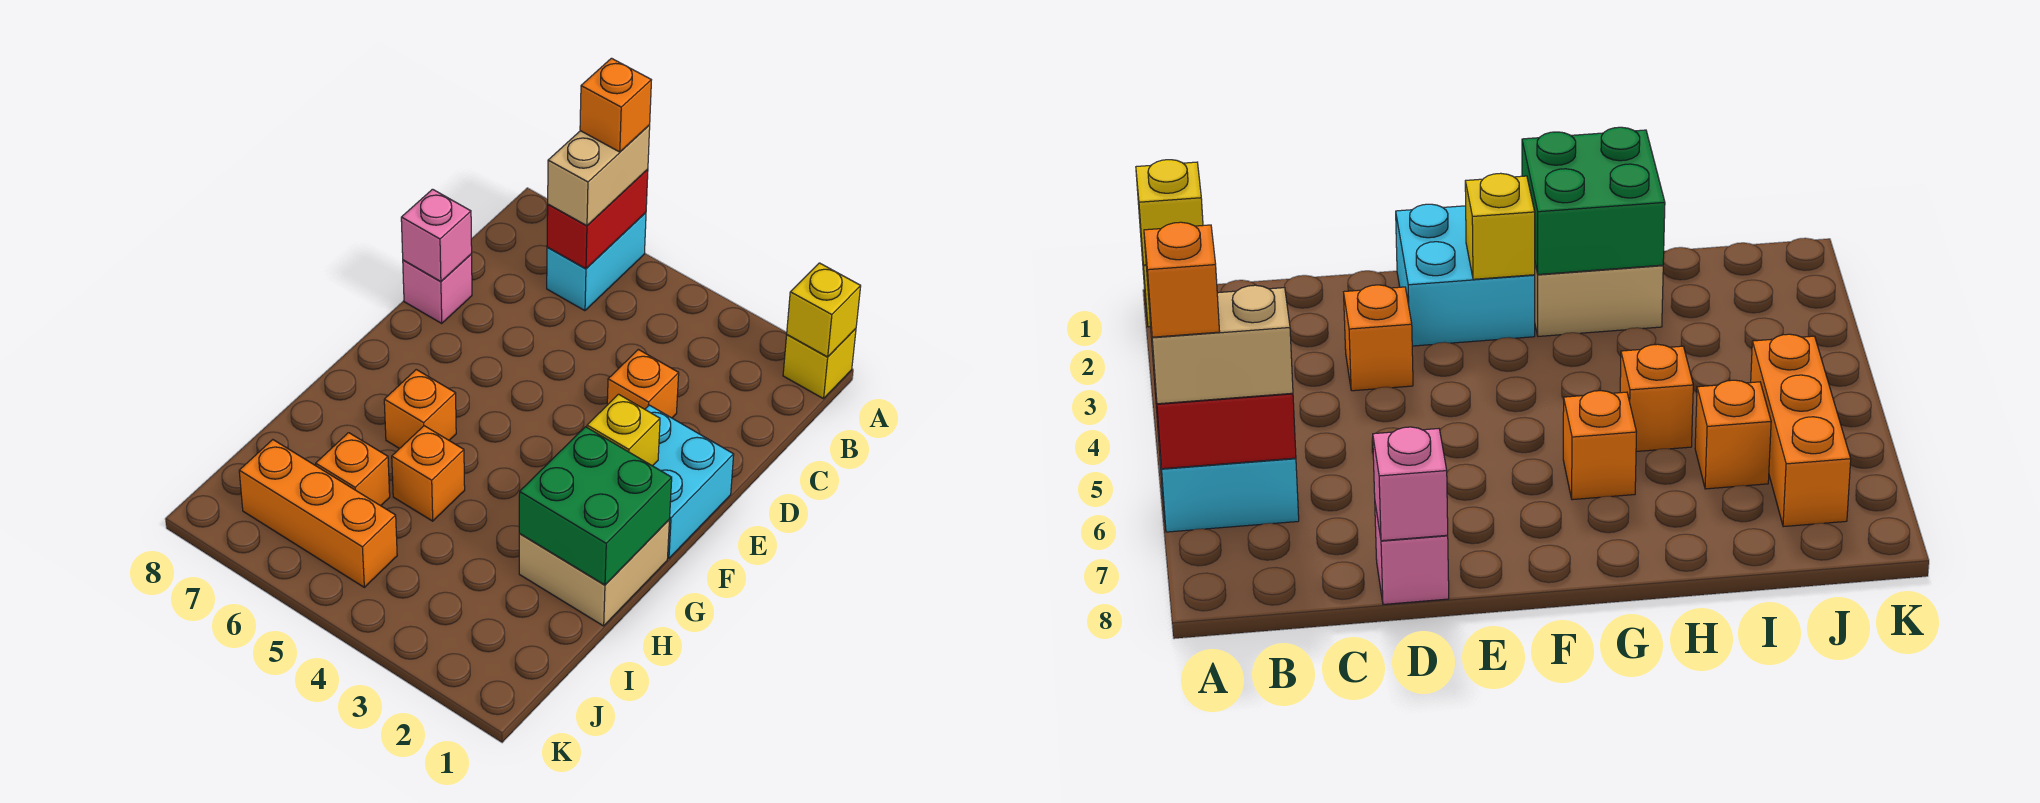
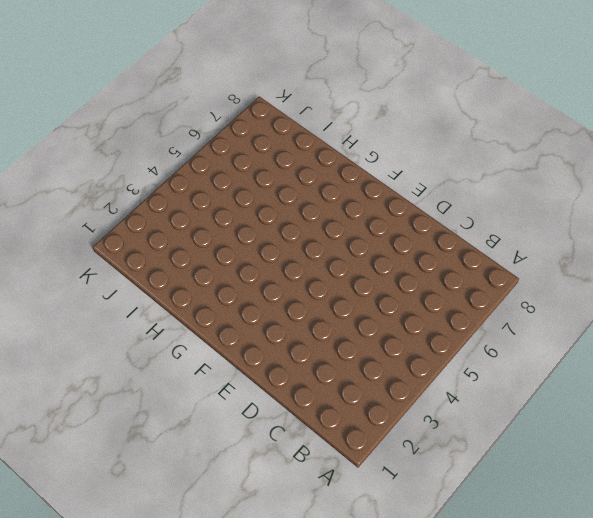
none -> yellow brick A1 level 1
none -> cyan brick A6:B6 level 1
none -> orange brick D3 level 1

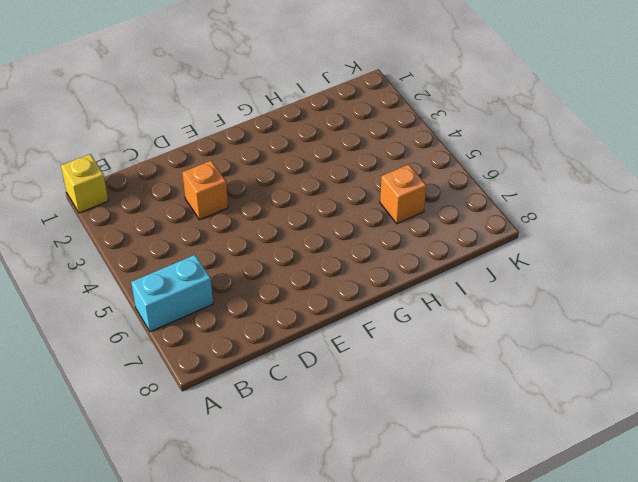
none -> pink brick D8 level 1
none -> cyan brick E1:F2 level 1
none -> tan brick G1:H2 level 1

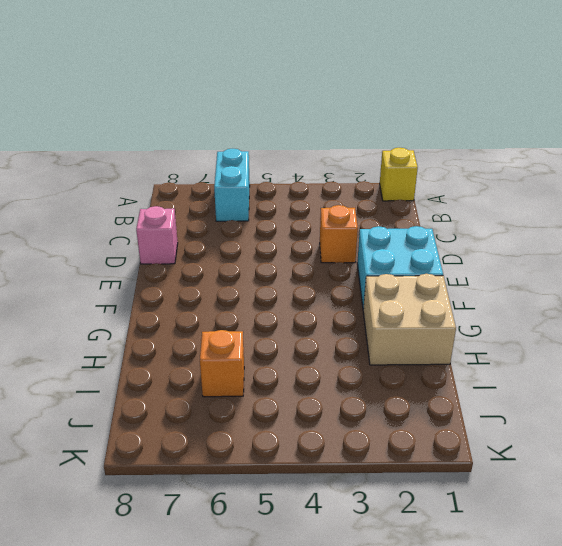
none -> orange brick G6 level 1
none -> orange brick H5 level 1
none -> orange brick J5:J7 level 1

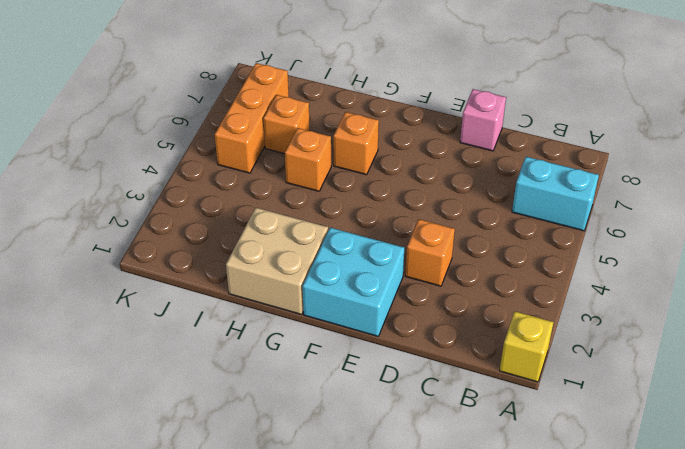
none -> yellow brick A1 level 2
none -> red brick A6:B6 level 2
none -> pink brick D8 level 2

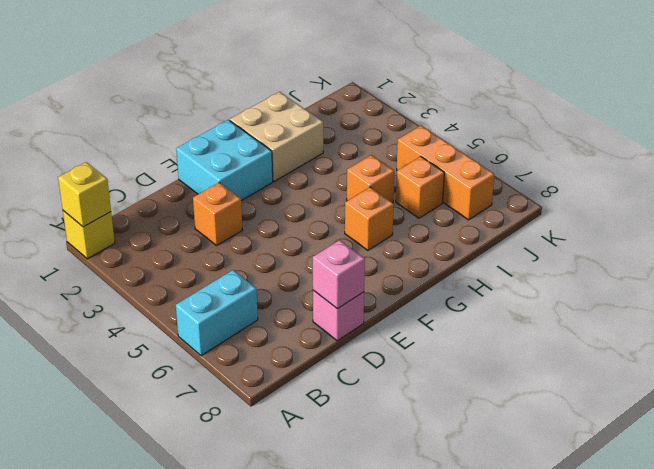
none -> red brick A6:B6 level 2
none -> yellow brick F2 level 2
none -> green brick G1:H2 level 2

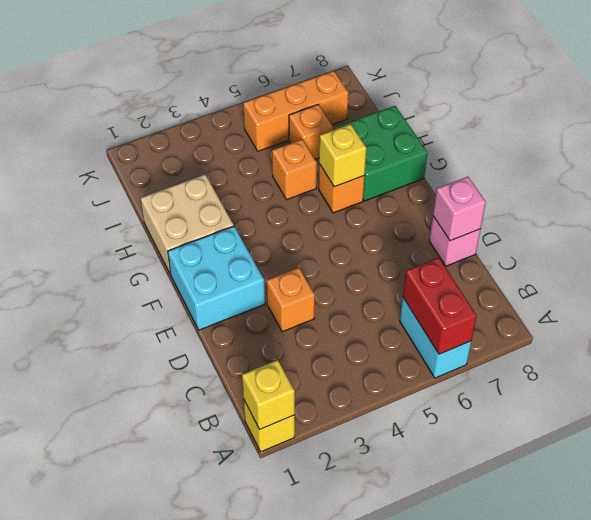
yellow brick G6 level 2 -> yellow brick F2 level 2
green brick G7:H8 level 1 -> green brick G1:H2 level 2
none -> tan brick A6:B6 level 3
none -> orange brick A6 level 4

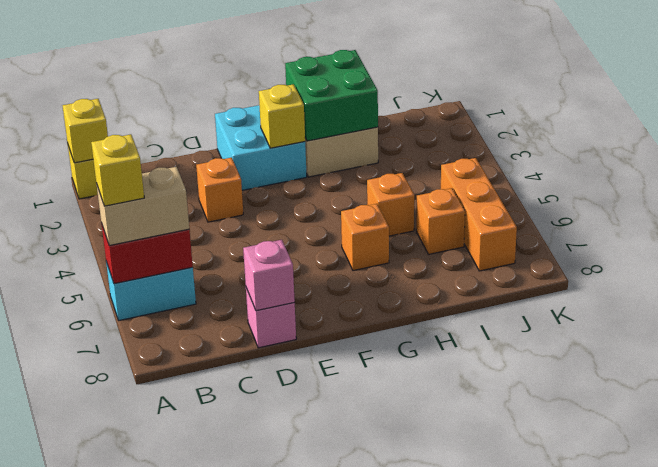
yellow brick A6 level 4 -> orange brick A6 level 4

